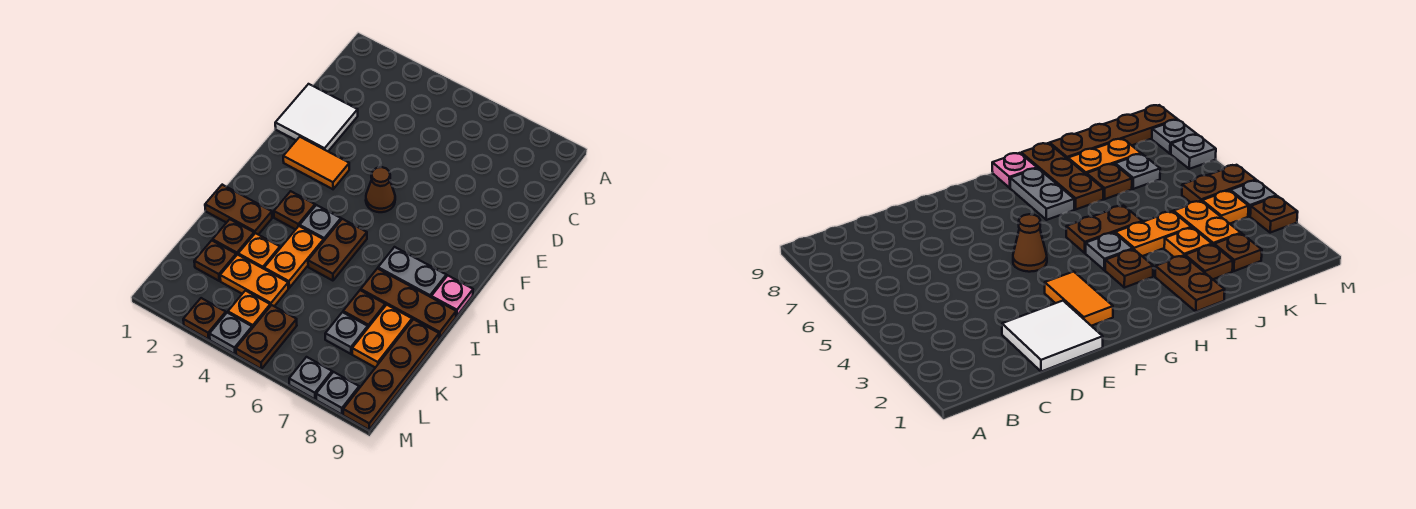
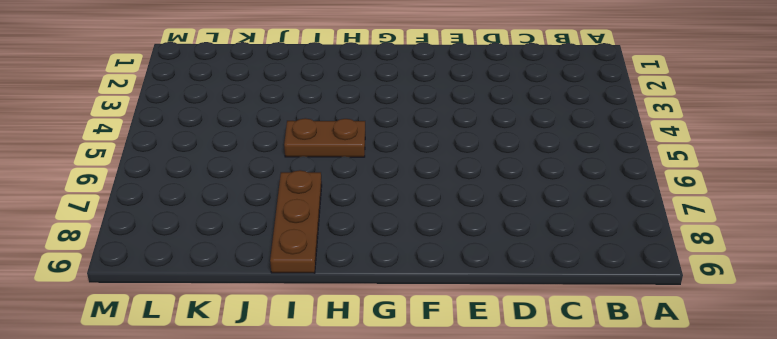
none -> white tile D1:E2 level 1
none -> orange tile F2:F3 level 1
none -> brown cone F5 level 1

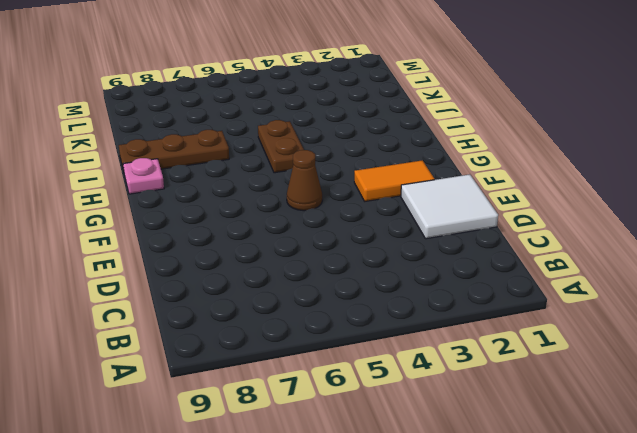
none -> brown plate H3 level 1
none -> grey plate H4 level 1
none -> grey plate H7:H8 level 1

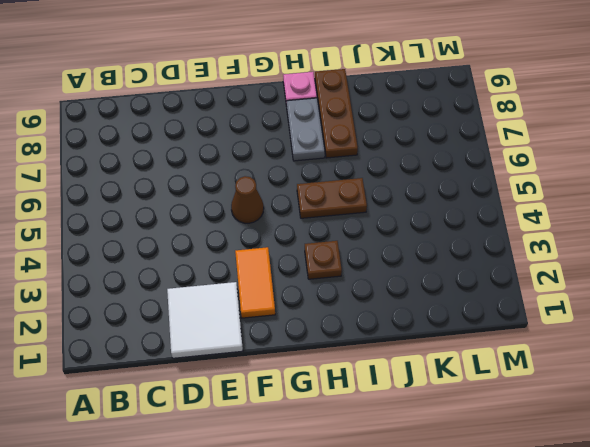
none -> grey plate H4 level 1
none -> brown plate I1:I2 level 1
none -> orange plate I4:J4 level 1

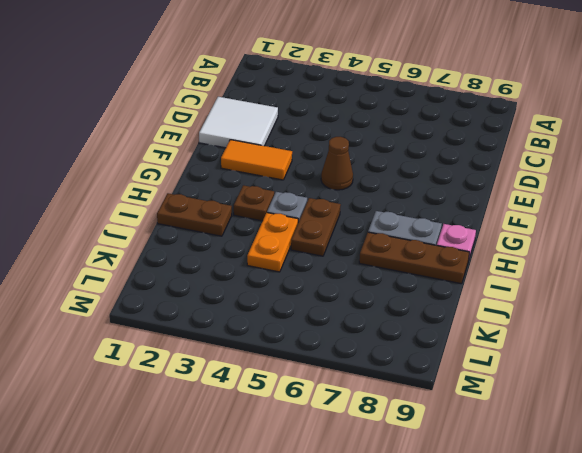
none -> brown plate J2 level 1
none -> orange plate J3 level 1
none -> brown plate J7 level 1

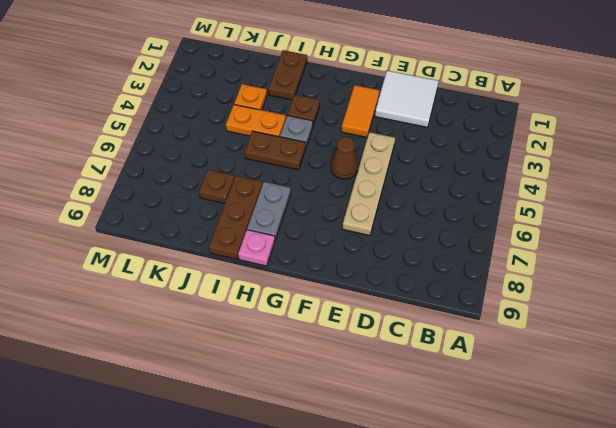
tan plate E4:E7 level 1 -> none
none -> brown plate J2 level 1
none -> orange plate J8:K8 level 1
none -> brown plate J9:M9 level 1

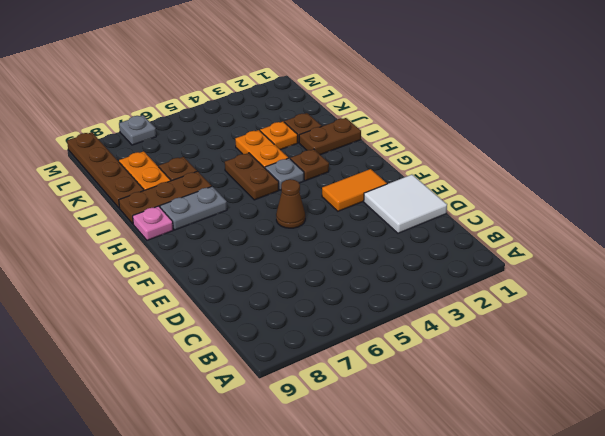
none -> brown plate K2 level 1
none -> orange plate K3:K4 level 1
none -> grey plate K7 level 1

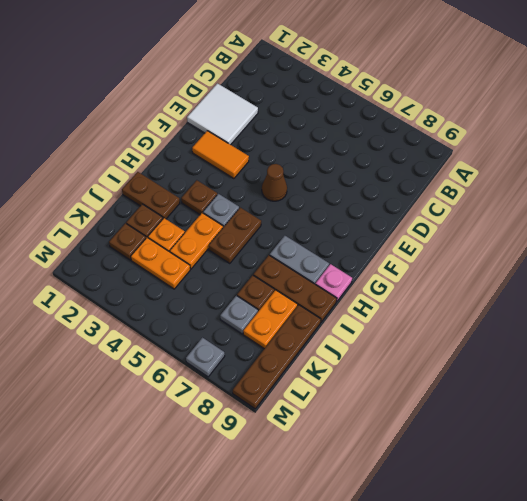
none -> orange plate L4 level 1
none -> brown plate L5:M5 level 1
none -> brown plate M3 level 1

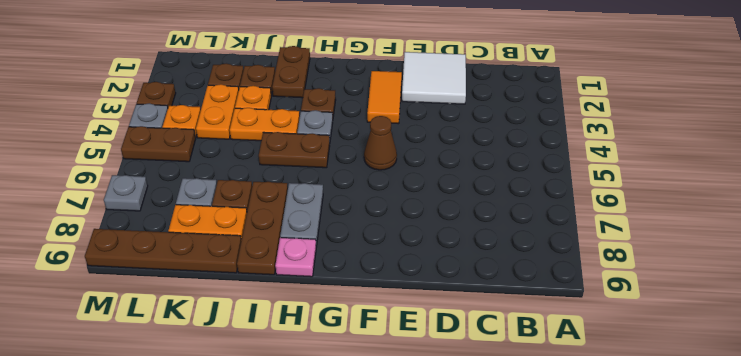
none -> grey plate M8 level 1

